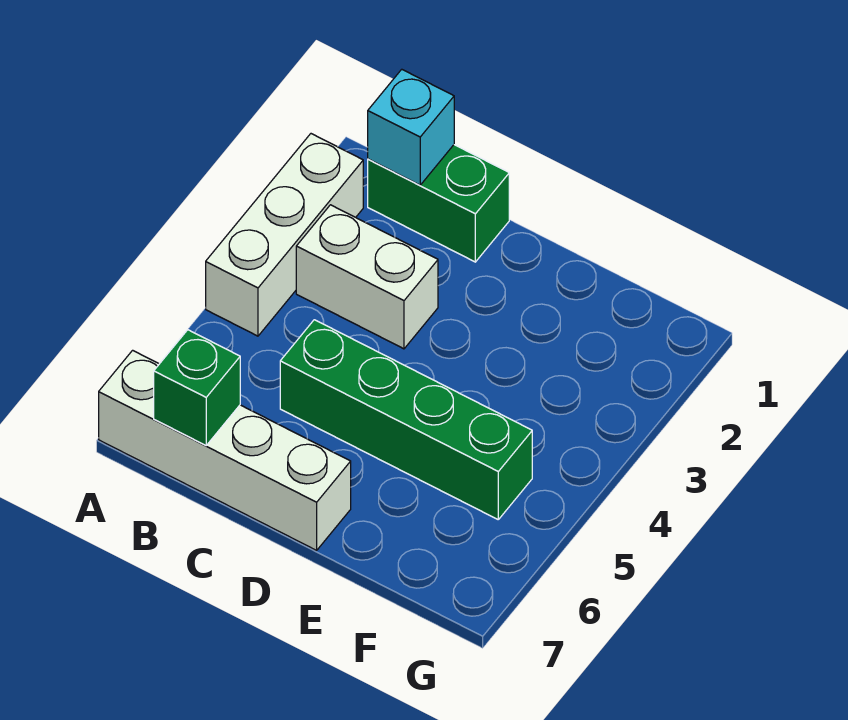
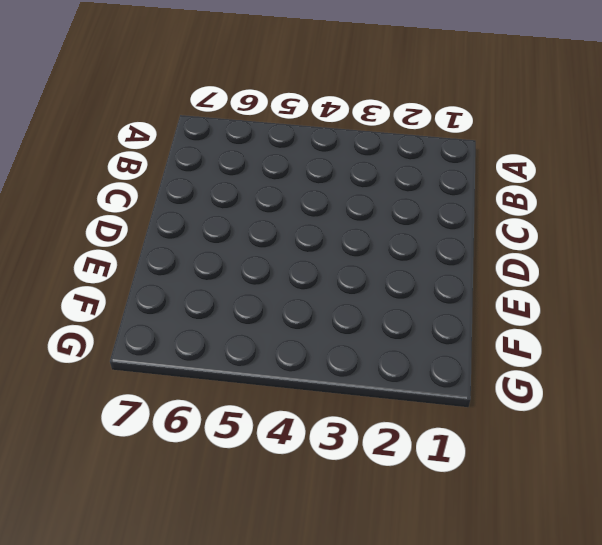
none -> white brick A2:A4 level 1
none -> white brick A7:D7 level 1

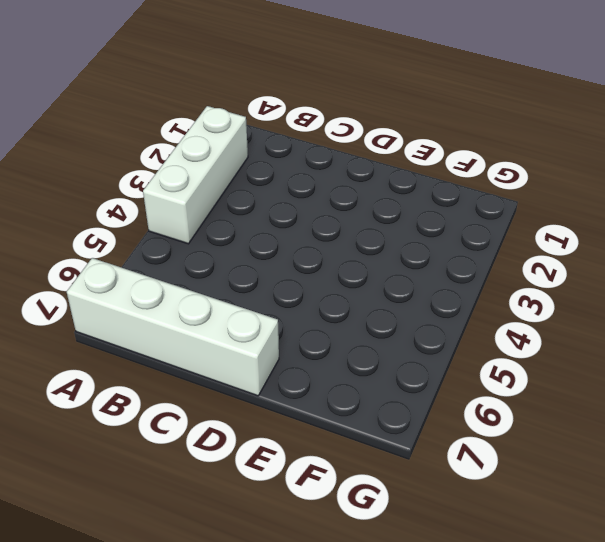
none -> green brick B1:C1 level 1
none -> white brick B3:C3 level 1

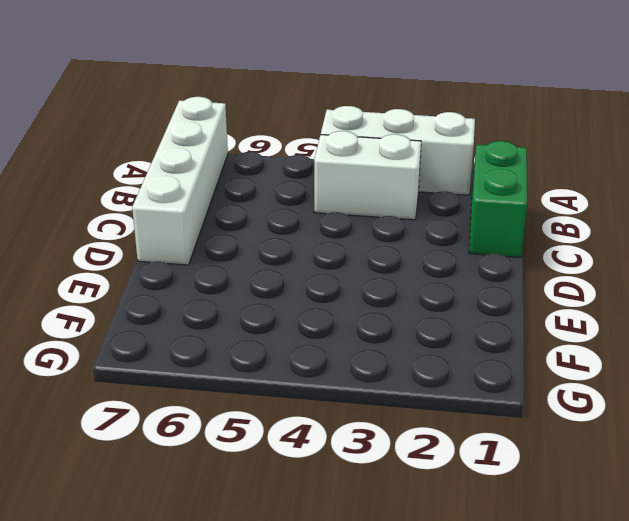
white brick B3:B4 level 1 -> white brick B3:C3 level 1
none -> green brick C5:F5 level 1
none -> cyan brick B1 level 2

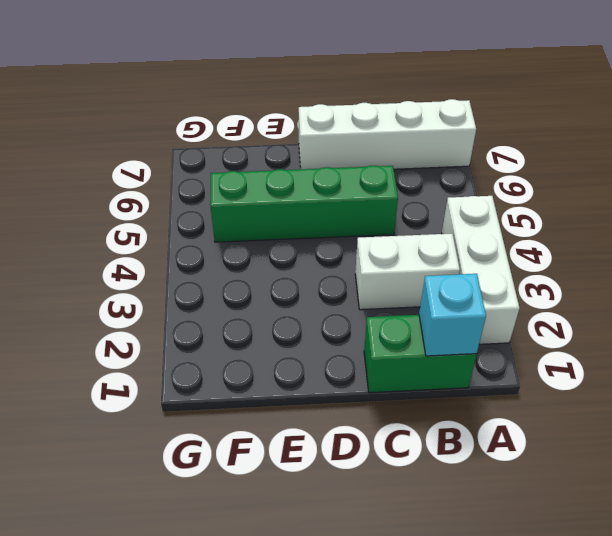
none -> green brick B7 level 2

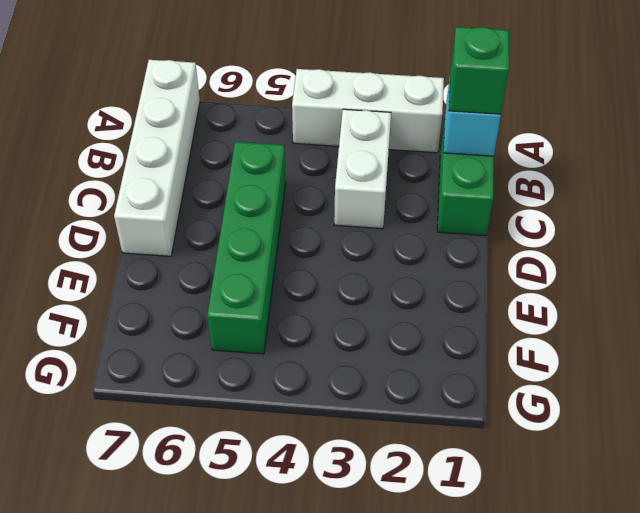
green brick B1 level 3 -> green brick B7 level 2

